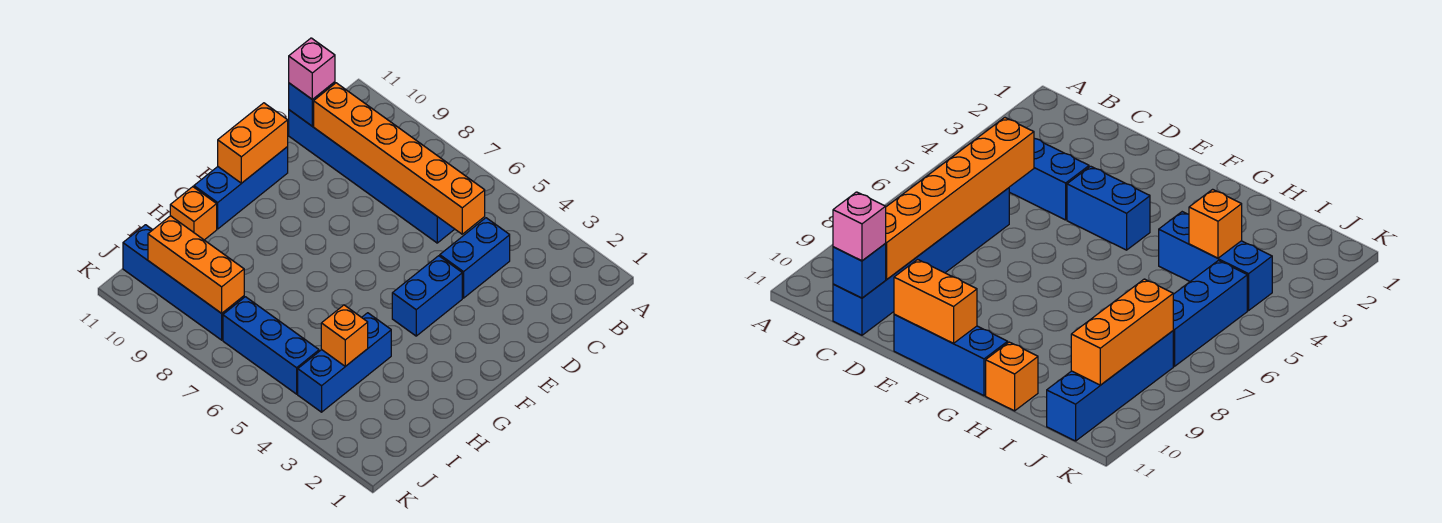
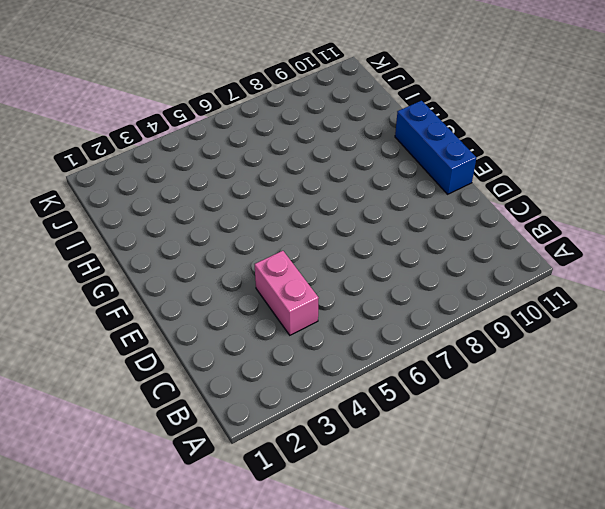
pink brick C4:D4 level 1 -> blue brick C4:D4 level 1
none -> blue brick C6:C11 level 1
none -> blue brick E4:F4 level 1
none -> blue brick H4:J4 level 1

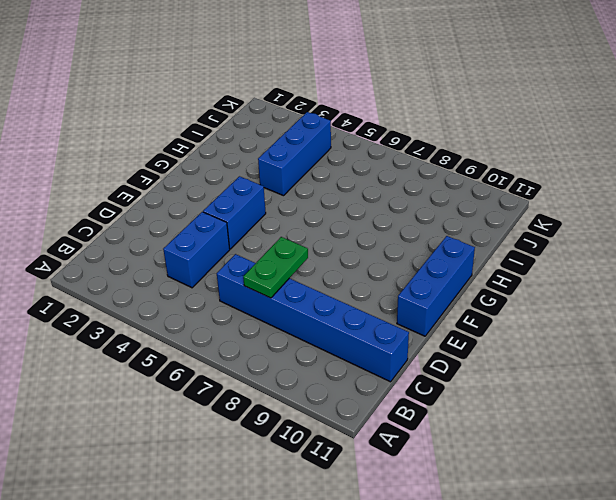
green plate C7:D7 level 2 -> orange brick C5:C10 level 2
none -> orange brick H11 level 1
none -> blue brick J5:J7 level 1
none -> blue brick J8:J11 level 1

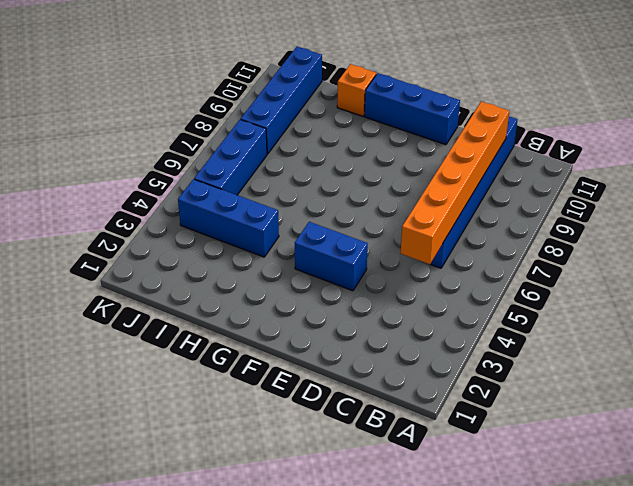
none -> blue brick C4:D4 level 1
none -> blue brick C11 level 2
none -> orange brick E11:F11 level 2

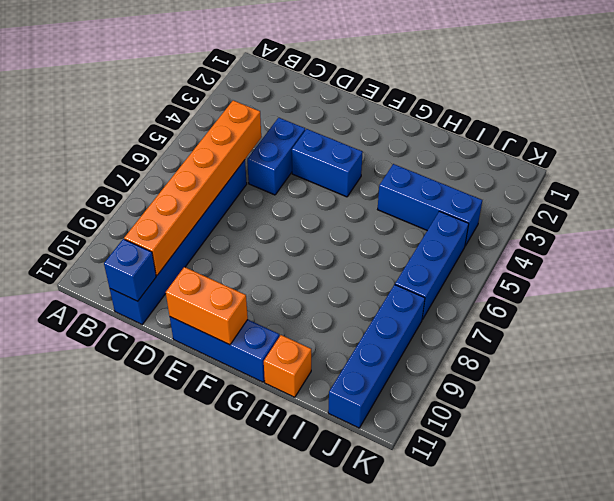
blue brick D4:D5 level 1 -> blue brick C4:D4 level 1
none -> orange brick I4 level 2
none -> orange brick J8:J10 level 2
none -> pink brick C11 level 3

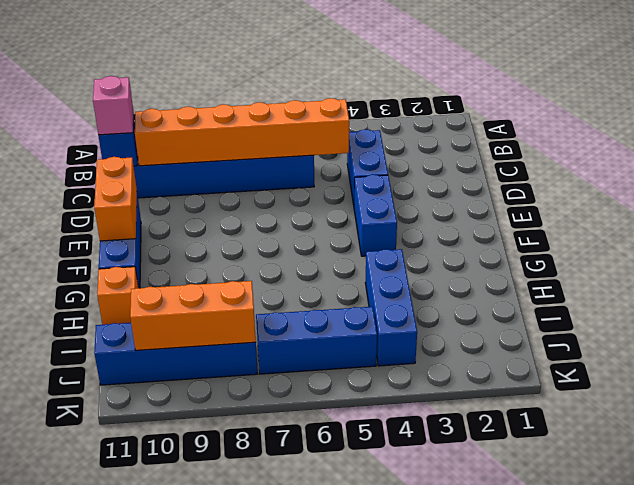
none -> orange brick I4 level 2

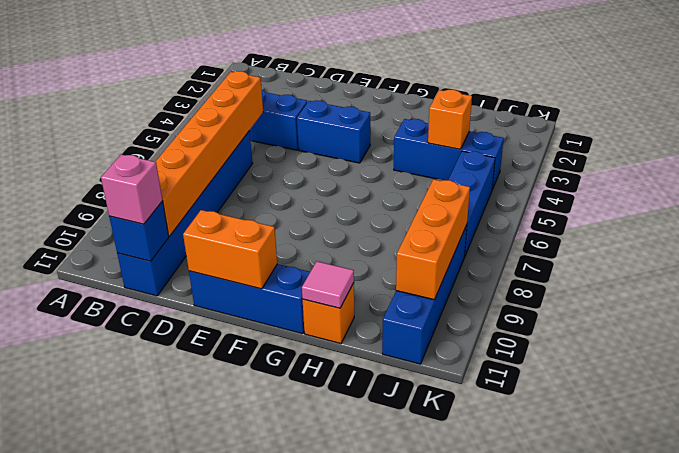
pink tile H11 level 2 -> none

